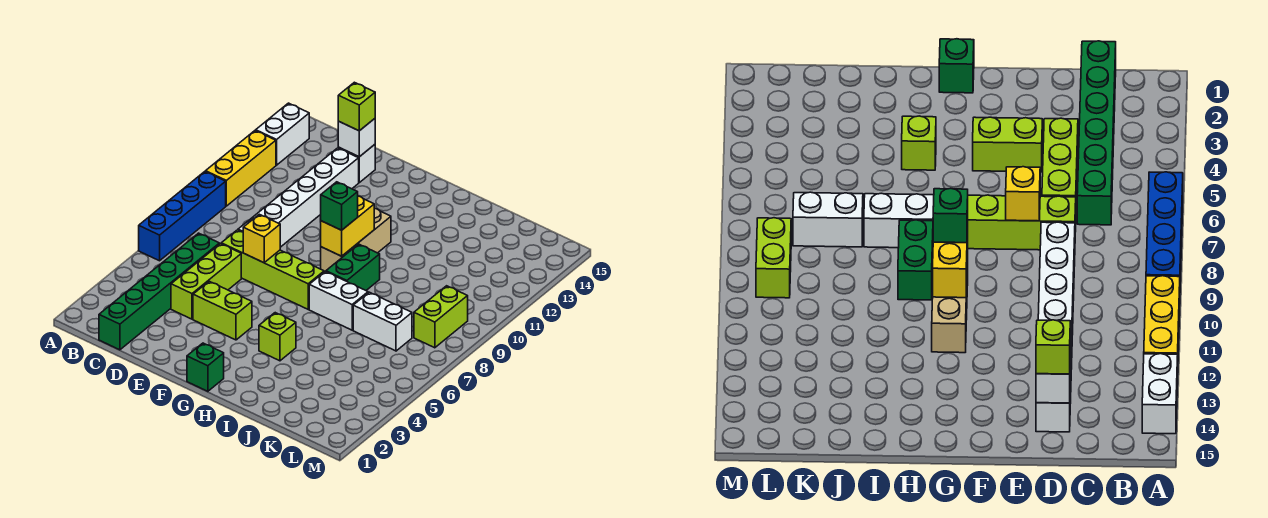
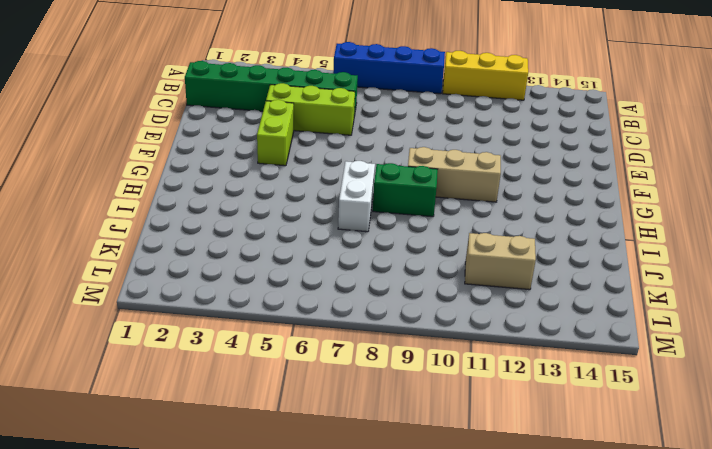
tan brick K11:K12 level 1 -> none
none -> white brick A13:A14 level 1
none -> lime brick D7:G7 level 1
none -> white brick D8:D13 level 1

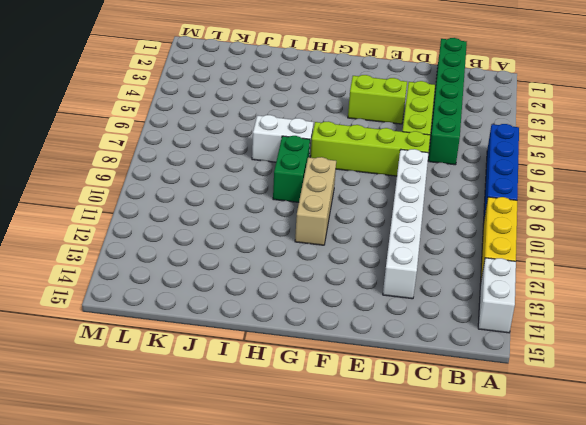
none -> white brick D14 level 1
none -> green brick G1 level 1
none -> lime brick H4 level 1

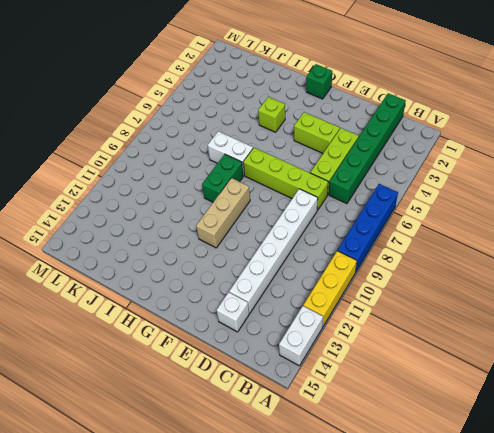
none -> white brick J7:K7 level 1
none -> lime brick L8:L9 level 1
none -> white brick D14 level 2

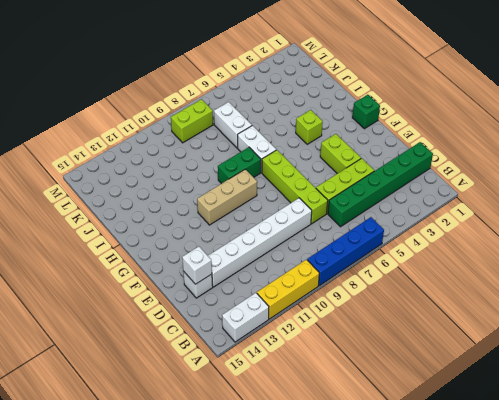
none -> yellow brick E7 level 2
none -> yellow brick G9:G10 level 2
none -> lime brick D14 level 3

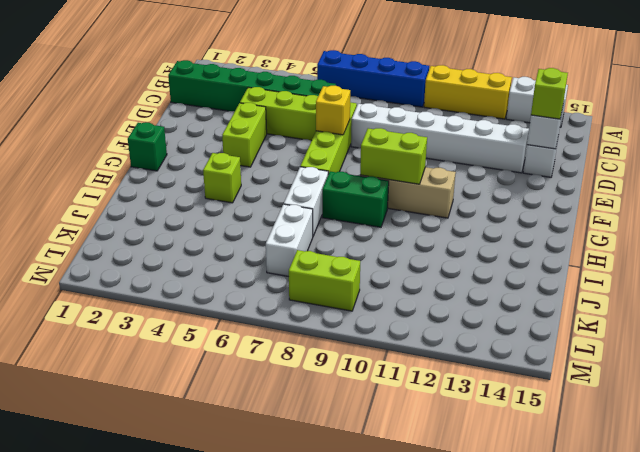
lime brick G9:G10 level 2 -> yellow brick G9:G10 level 2
none -> green brick G9 level 3

